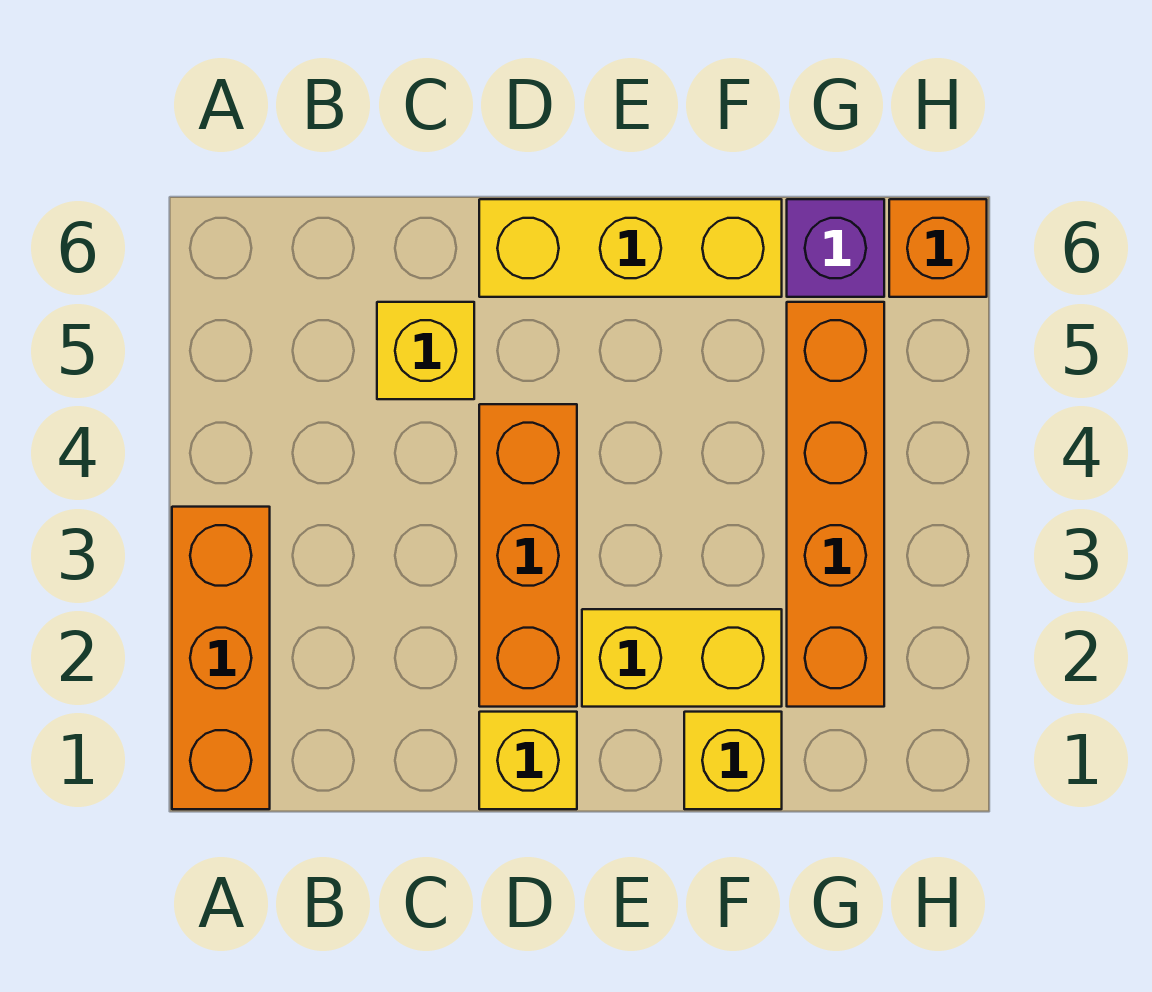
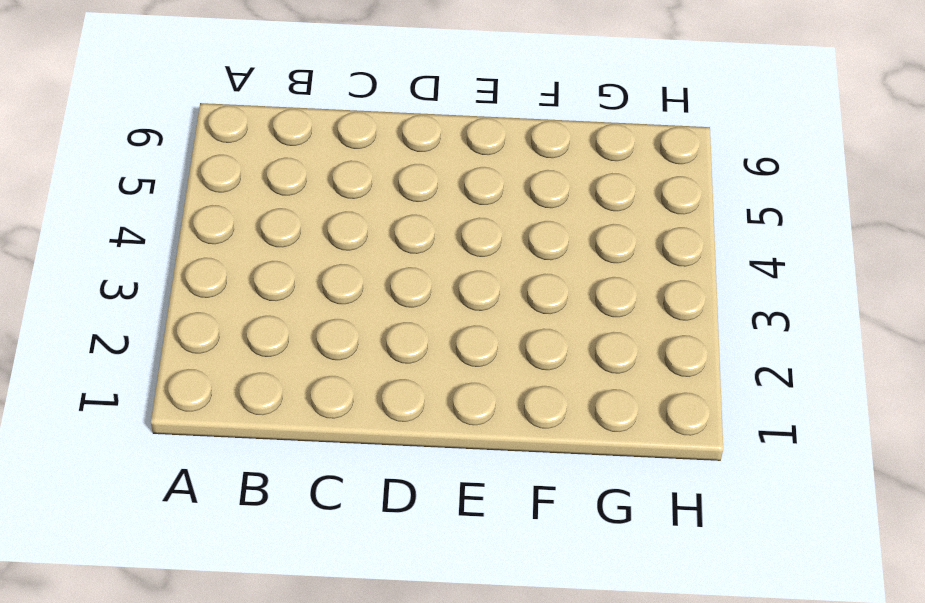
none -> orange brick A1:A3 level 1
none -> yellow brick C5 level 1

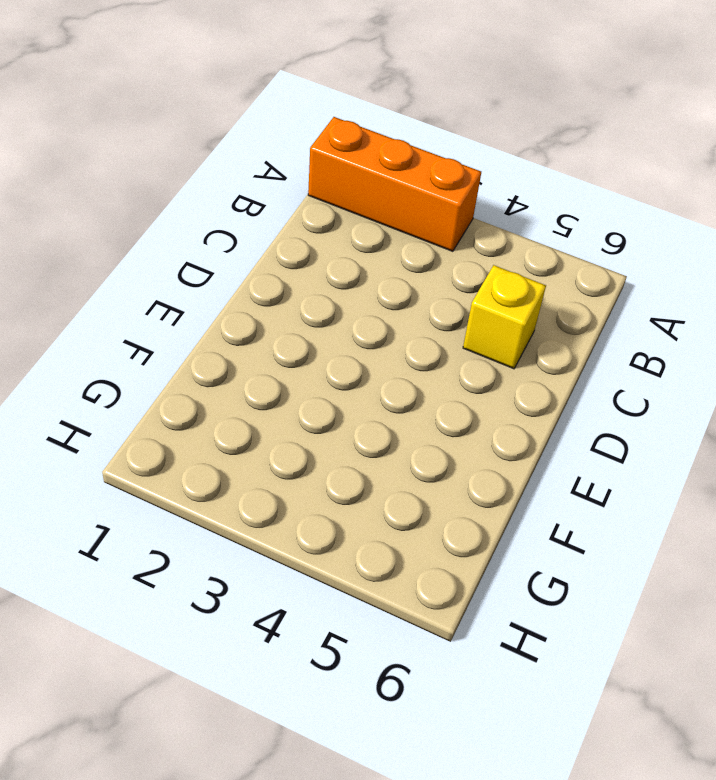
none -> yellow brick D1 level 1
none -> orange brick D2:D4 level 1

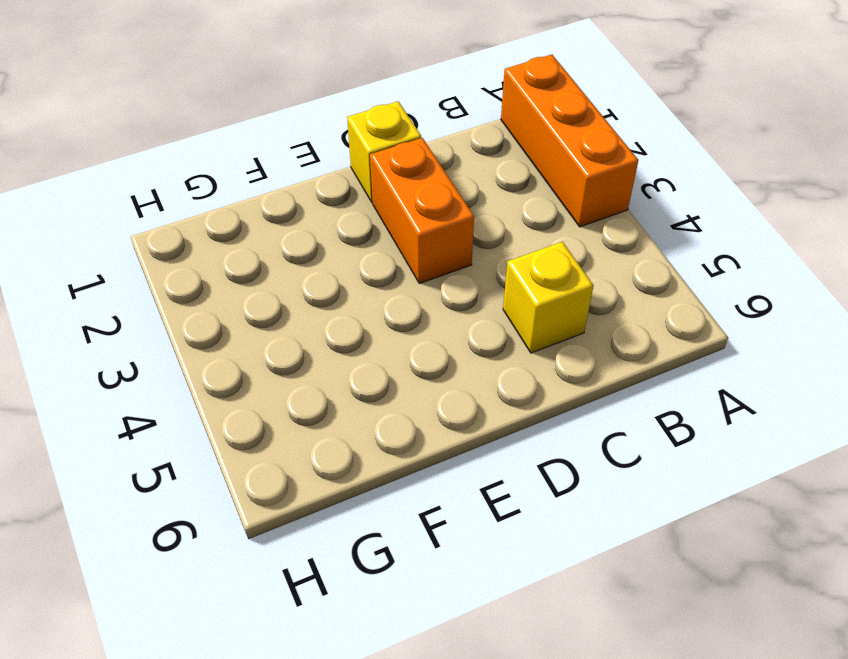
orange brick D2:D3 level 1 -> orange brick D2:D4 level 1
none -> yellow brick D6:F6 level 1
none -> yellow brick E2:F2 level 1

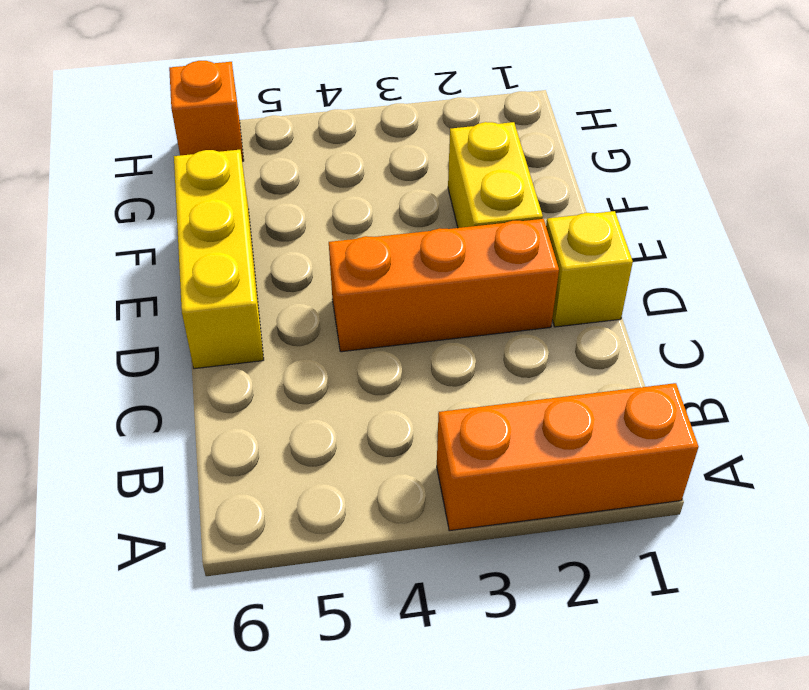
none -> yellow brick C5 level 1
none -> yellow brick F1 level 1

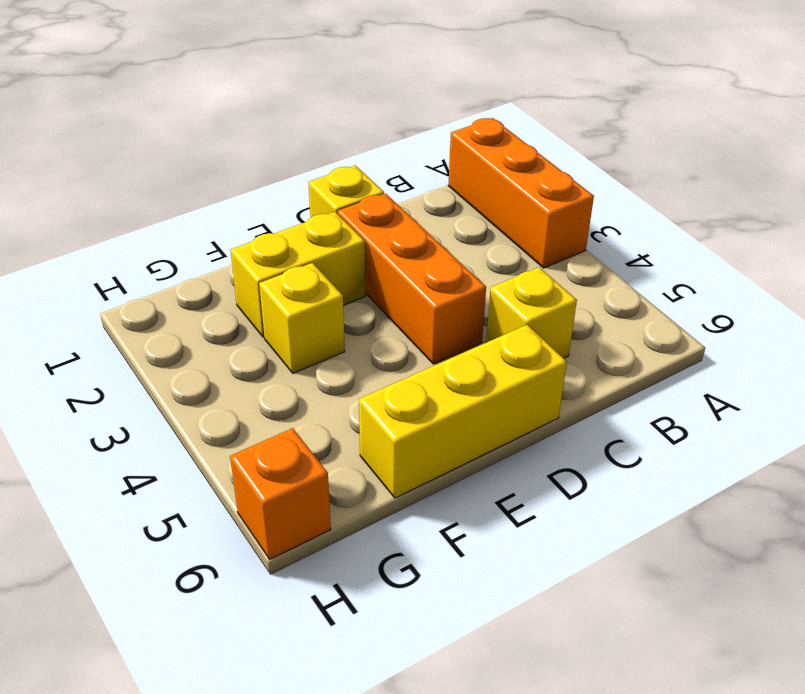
yellow brick F3 level 1 -> yellow brick F1 level 1
none -> orange brick G2:G5 level 1
none -> purple brick G6 level 1

